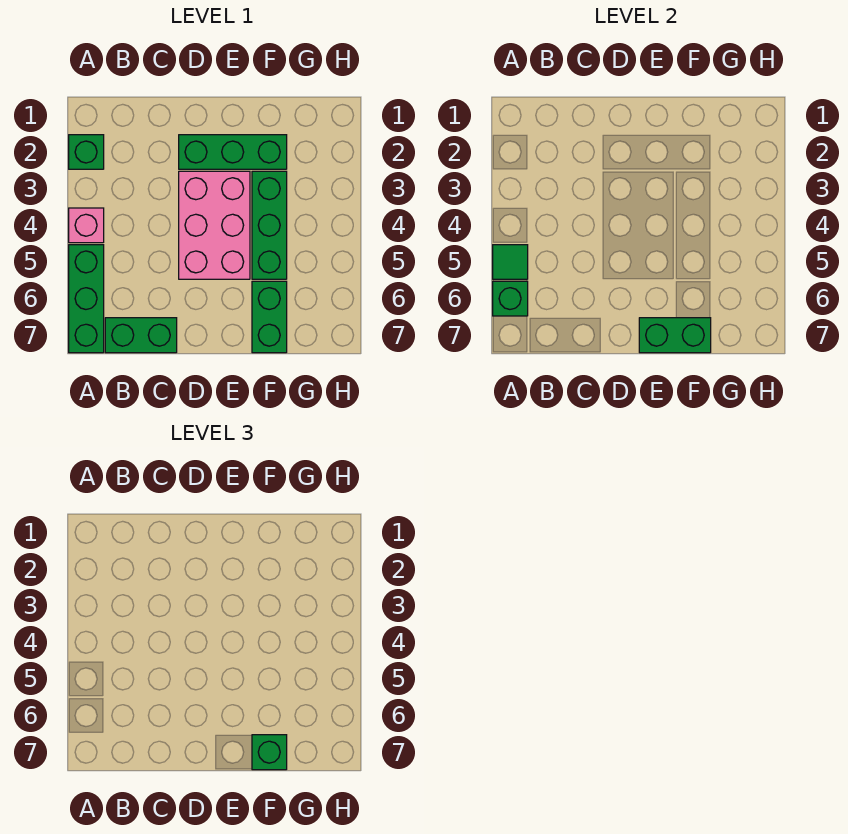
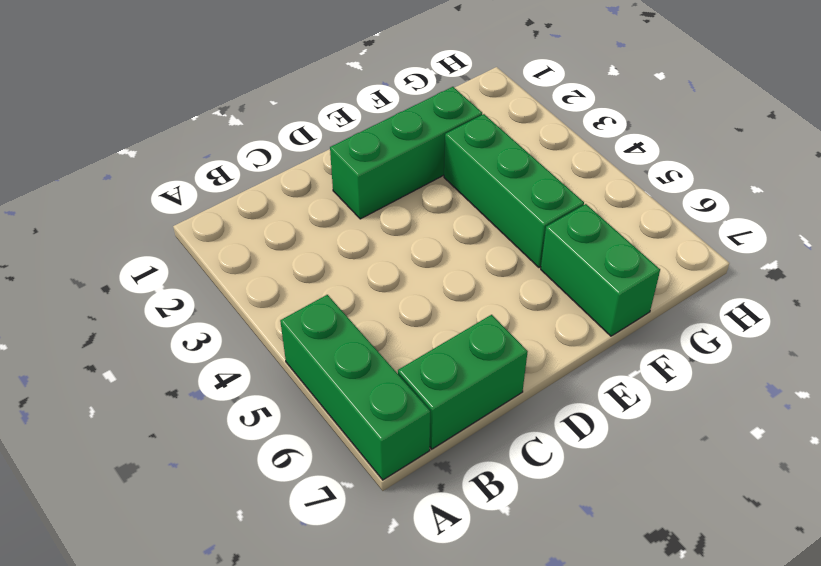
none -> green brick A2 level 1
none -> pink brick A4 level 1
none -> pink brick D3:E5 level 1

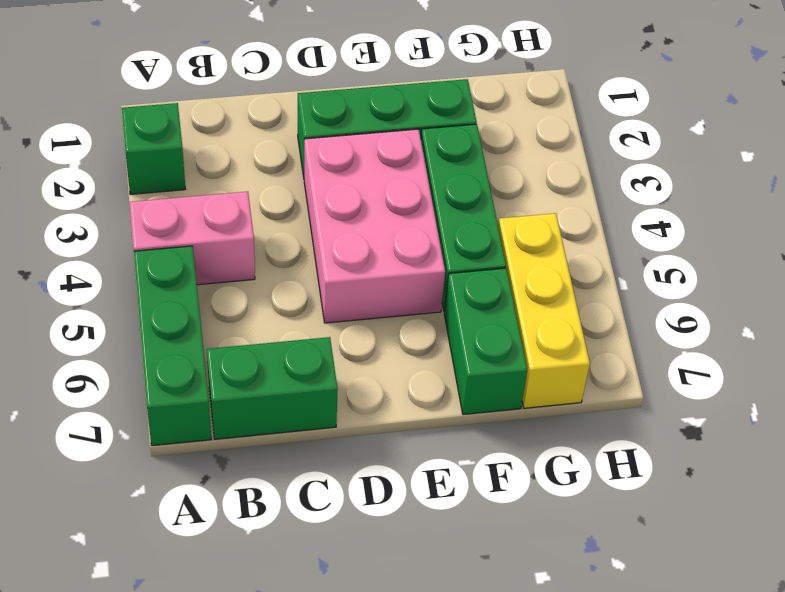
pink brick A4:B4 level 1 -> pink brick A4 level 1
yellow brick G5:G7 level 1 -> none
none -> green tile A5 level 2
none -> green brick A6 level 2
none -> green brick E7:F7 level 2

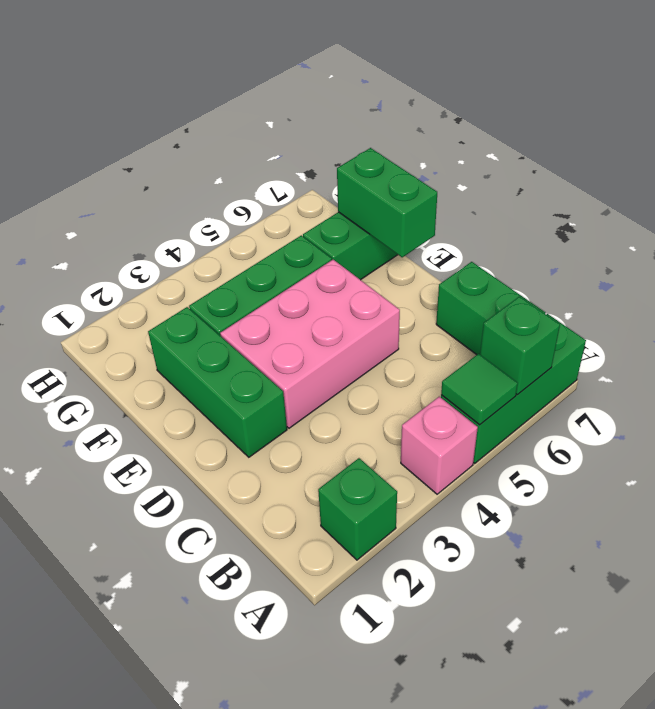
none -> green brick F7 level 3

